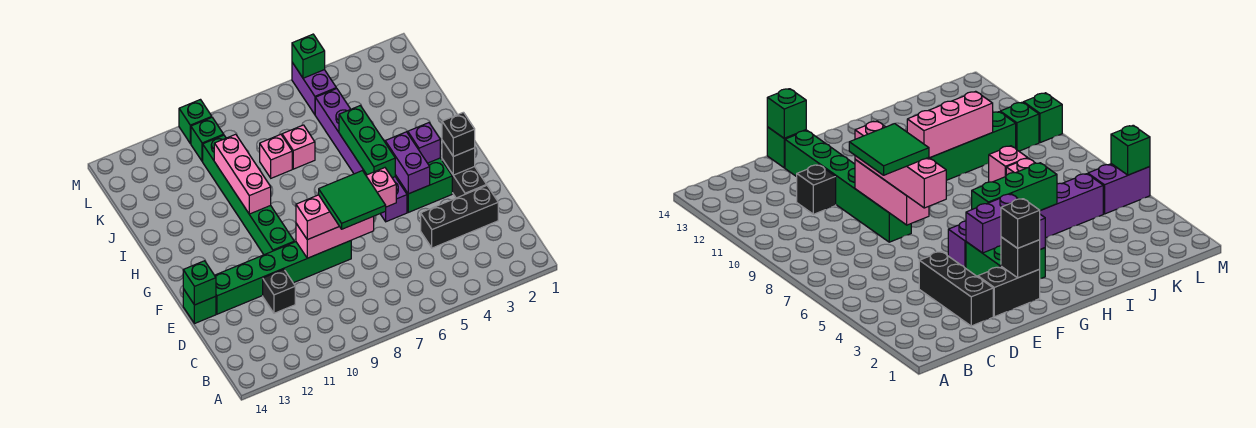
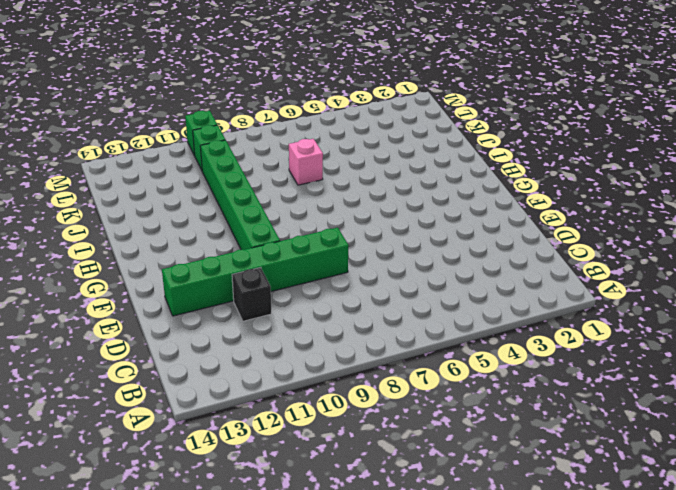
none -> black brick D2:D4 level 1
none -> black brick E2:F2 level 1
none -> green brick E14 level 1

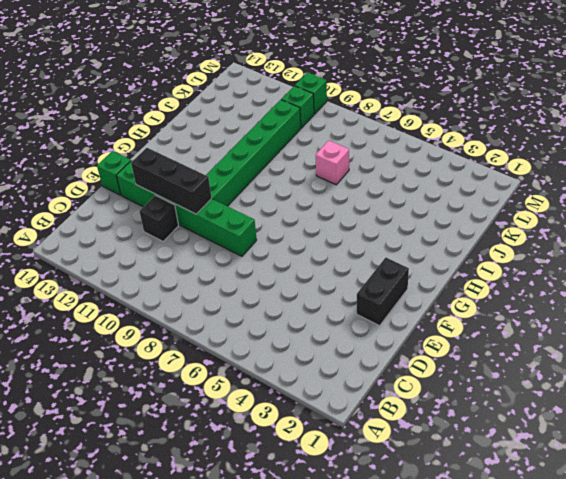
black brick E10:E12 level 2 -> black brick D2:D4 level 1
none -> green brick F3:G4 level 1
none -> purple brick F5:K5 level 1
none -> pink brick J8 level 1

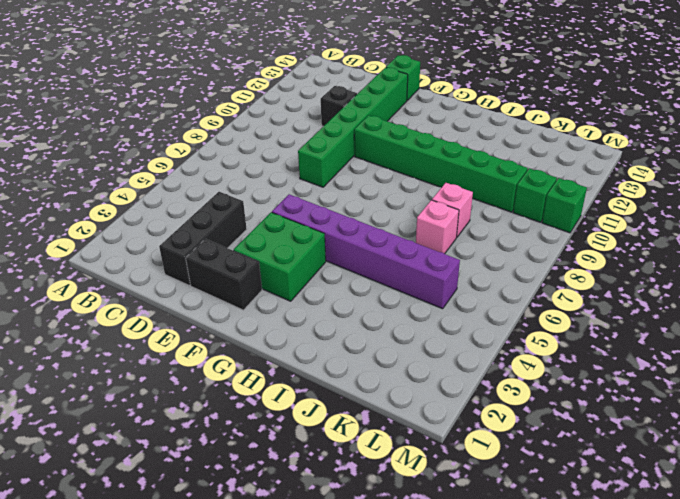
none -> purple brick L5:M5 level 1
none -> pink brick E7:E9 level 2
none -> green brick E14 level 2

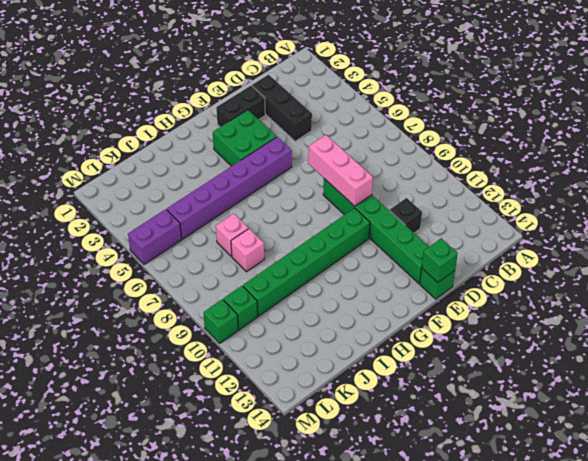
none -> black brick F2 level 2
none -> purple brick F4:G4 level 2
none -> purple brick G3 level 2

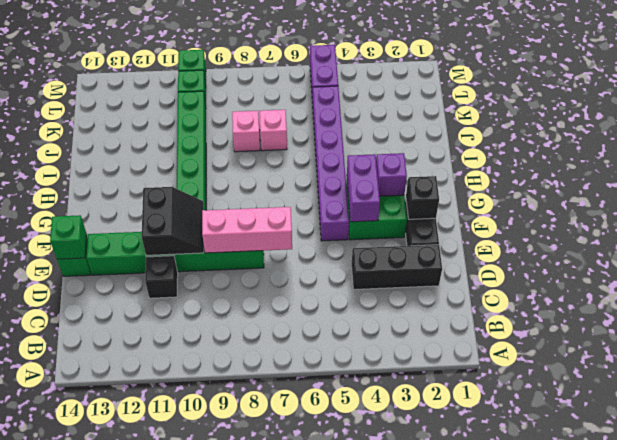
black slope E10:F11 level 2 top 11 -> none
none -> green brick G5:I5 level 2
none -> pink brick H10:J10 level 2
none -> green brick M5 level 2

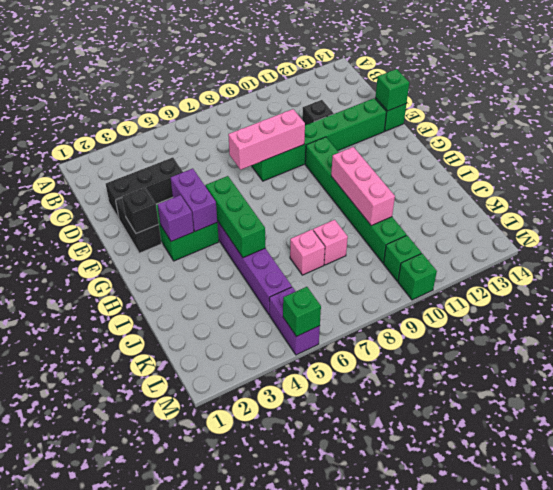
none -> pink brick E6:E9 level 3
none -> black brick F2 level 3
none -> green tile D7:E8 level 4

